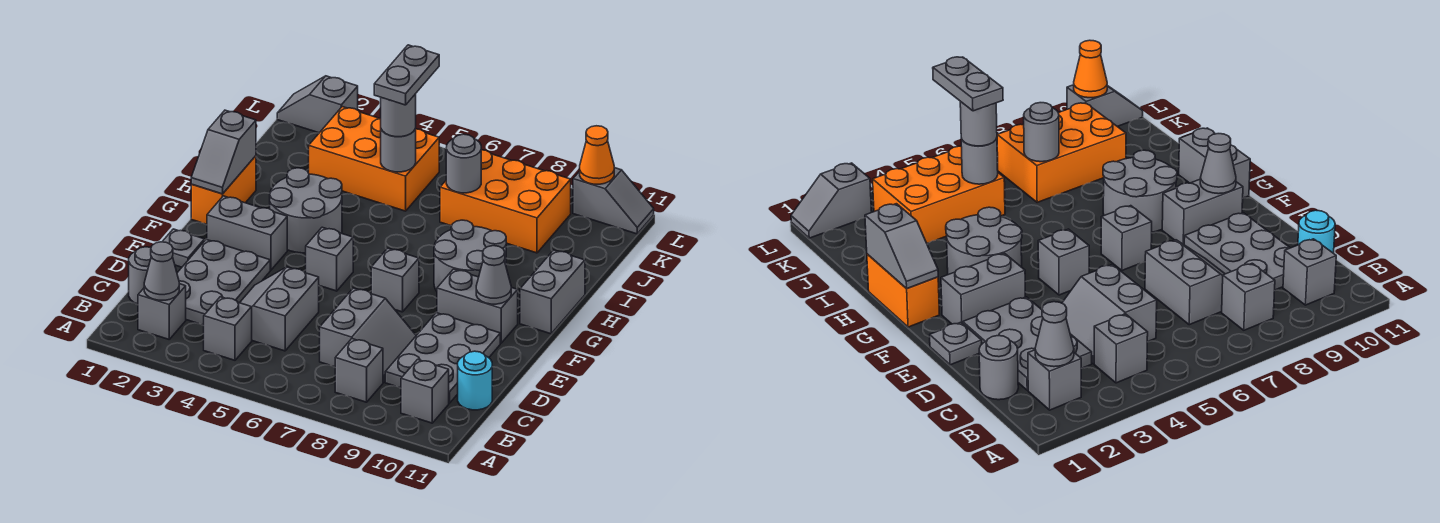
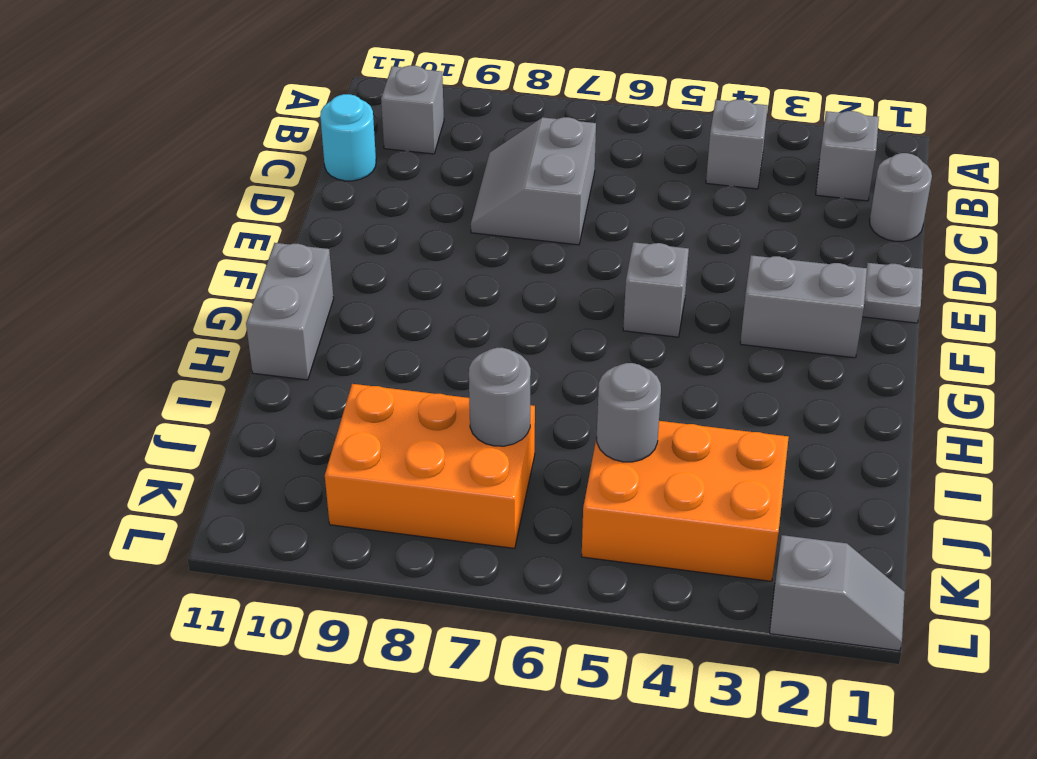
none -> grey brick B8 level 1
none -> grey plate C2:E3 level 1
none -> grey slope C4:D5 level 1 top 5
none -> grey plate C9:E10 level 1

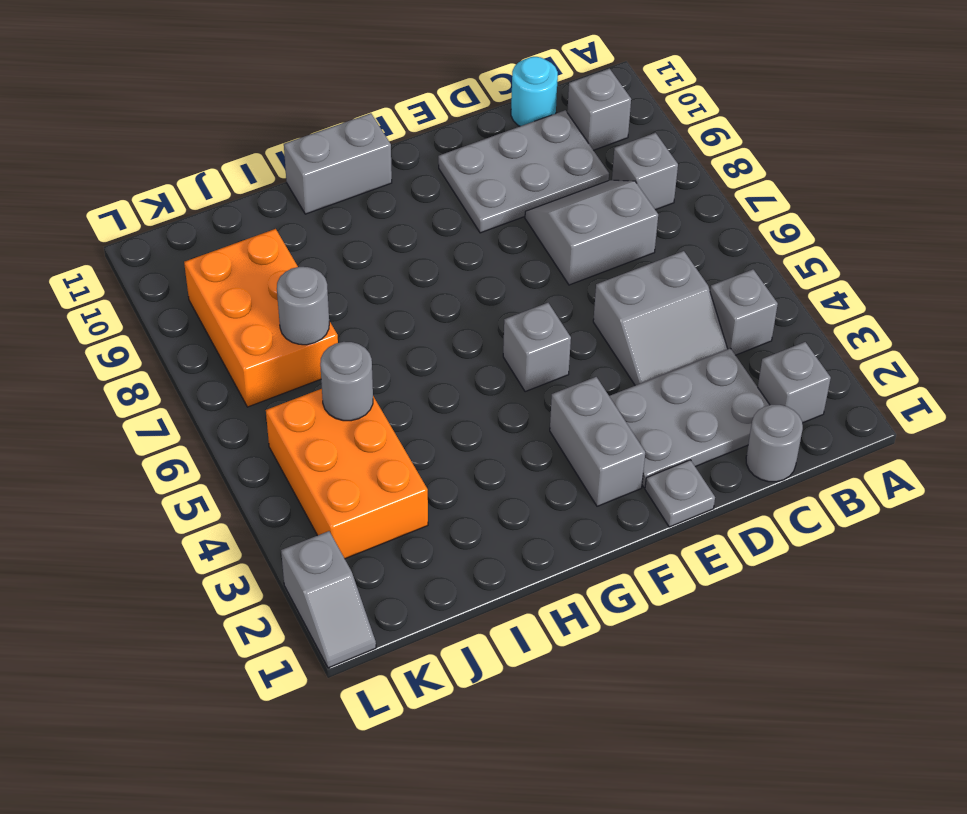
none -> grey brick F7 level 1
none -> grey brick F9:F10 level 1
none -> orange brick G1:H1 level 1
none -> grey round brick G3:H4 level 1

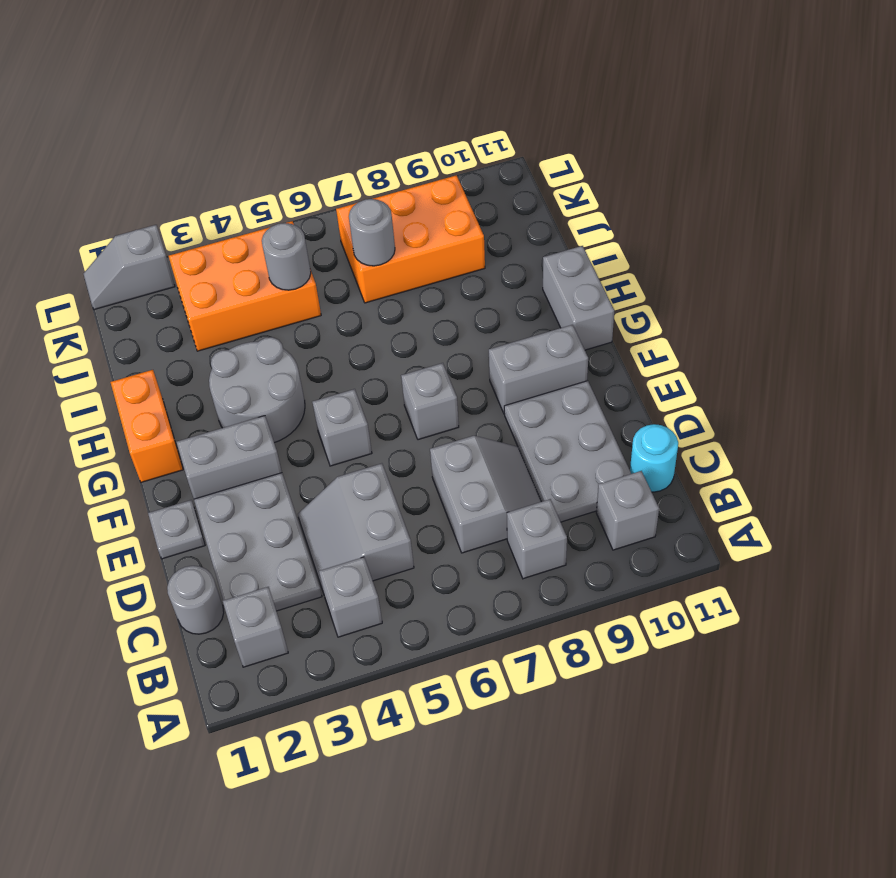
none -> grey round brick G8:H9 level 1
none -> grey slope L10:L11 level 1 top 10
none -> grey cone B2 level 2
none -> grey cone F10 level 2

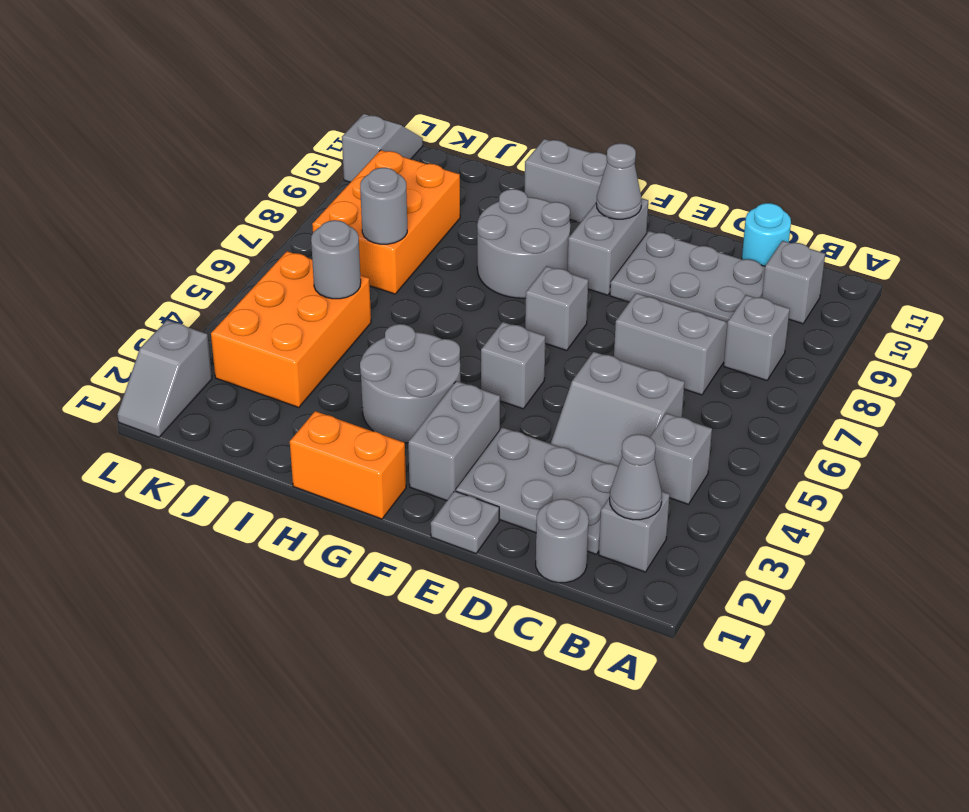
none -> grey slope G1:H1 level 2 top H
none -> orange cone L10 level 2
none -> grey round brick J5 level 3
none -> grey plate J5:K5 level 4

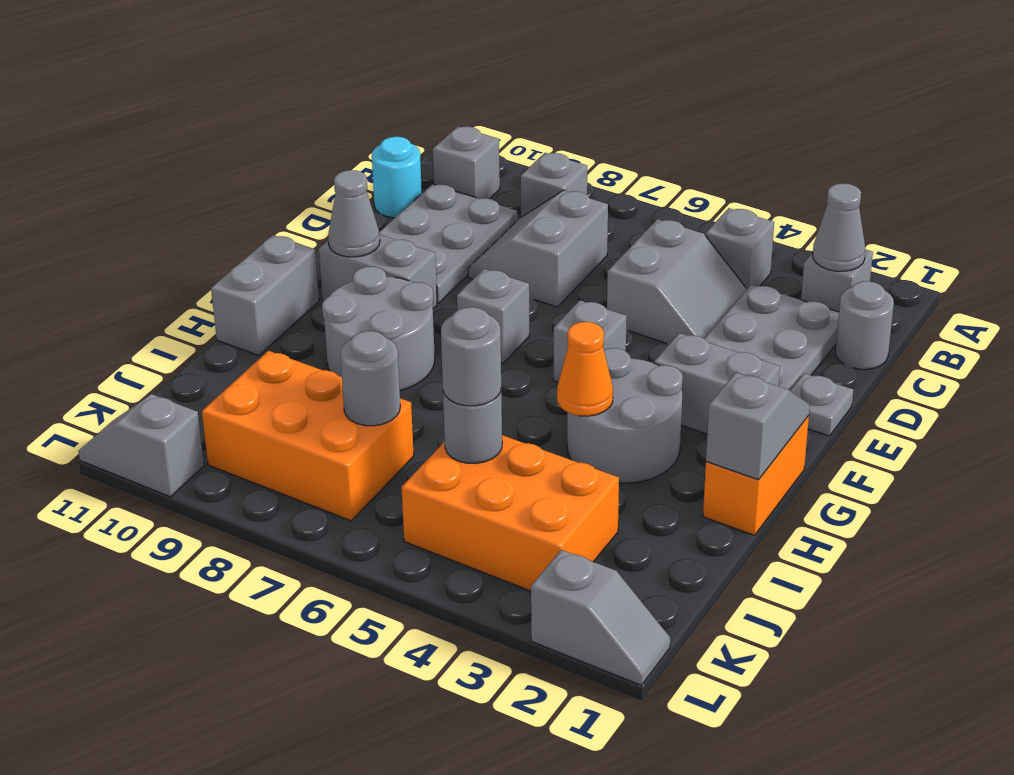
orange cone H4 level 2 -> orange cone L10 level 2
none -> grey plate J5:K5 level 4

